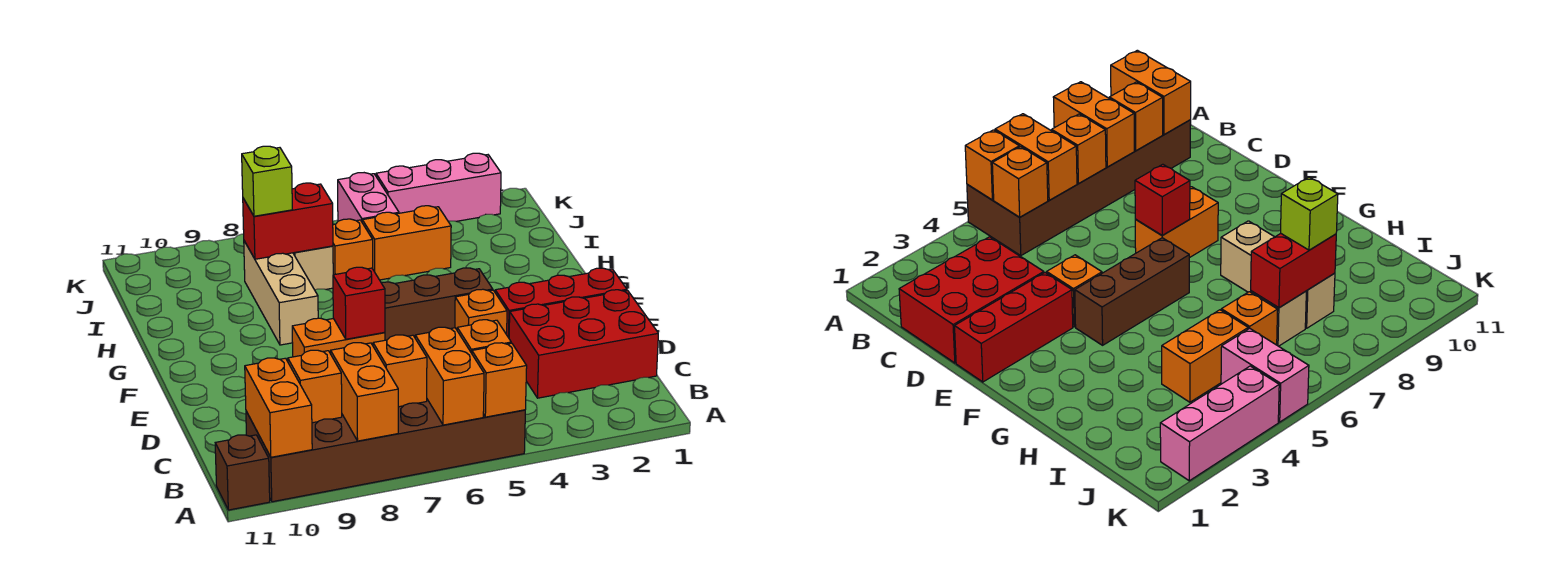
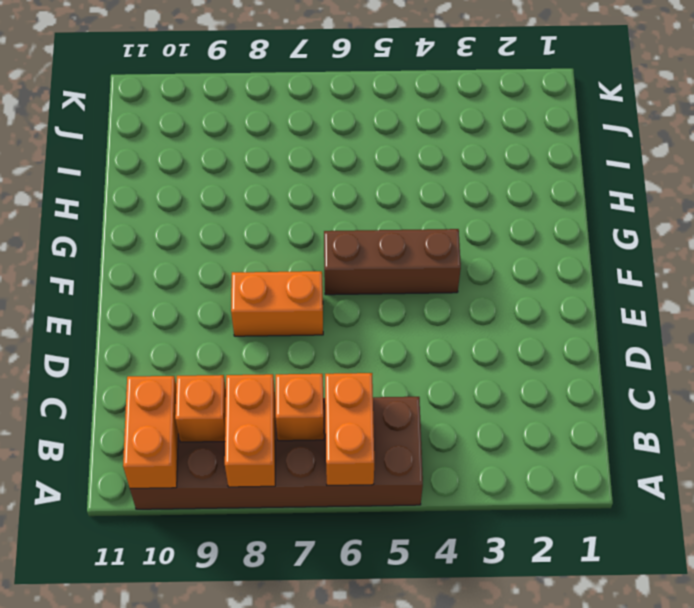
none -> brown brick A11 level 1
none -> red brick C1:D3 level 1
none -> red brick E1:E3 level 1

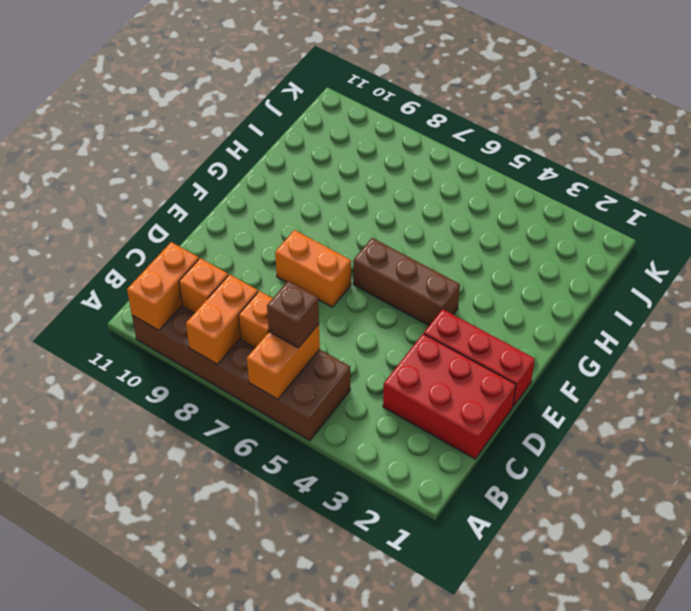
brown brick B6 level 3 -> brown brick A11 level 1
none -> orange brick E4 level 1
none -> tan brick G8:I8 level 1
none -> orange brick I4:I5 level 1

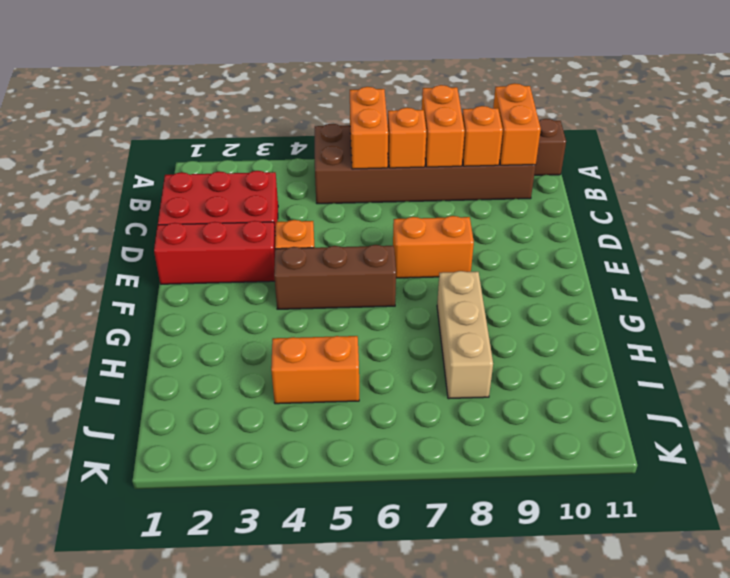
none -> orange brick I6 level 1
none -> tan brick I7 level 1
none -> pink brick J5:K5 level 1

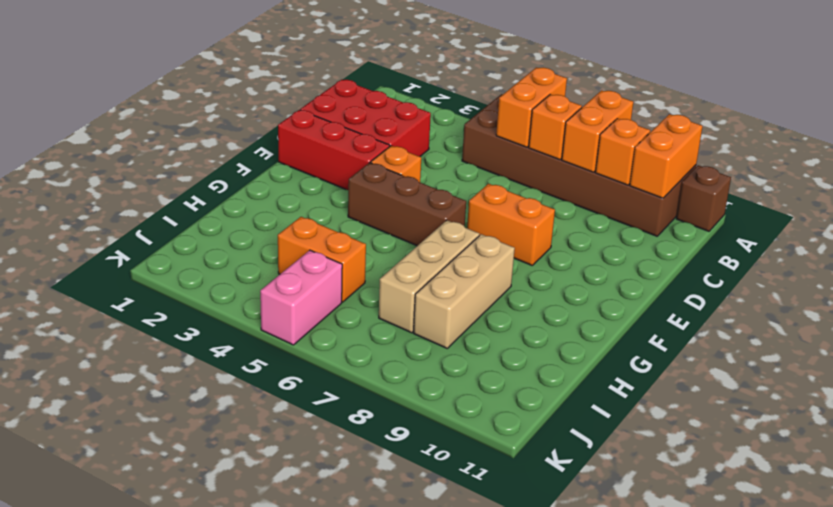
tan brick G7:I7 level 1 -> tan brick I7 level 1
none -> orange brick I6 level 1
none -> pink brick K2:K4 level 1
none -> orange brick A5 level 2

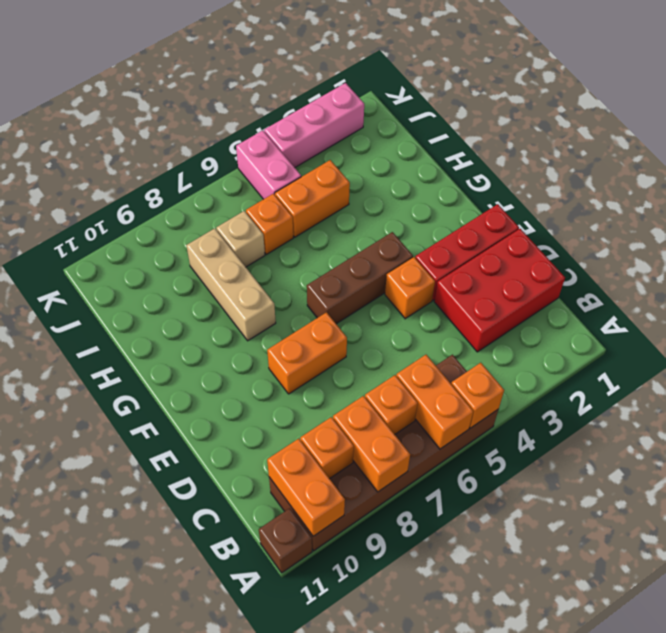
none -> orange brick B5 level 2
none -> red brick E7 level 2
none -> red brick I7:I8 level 2

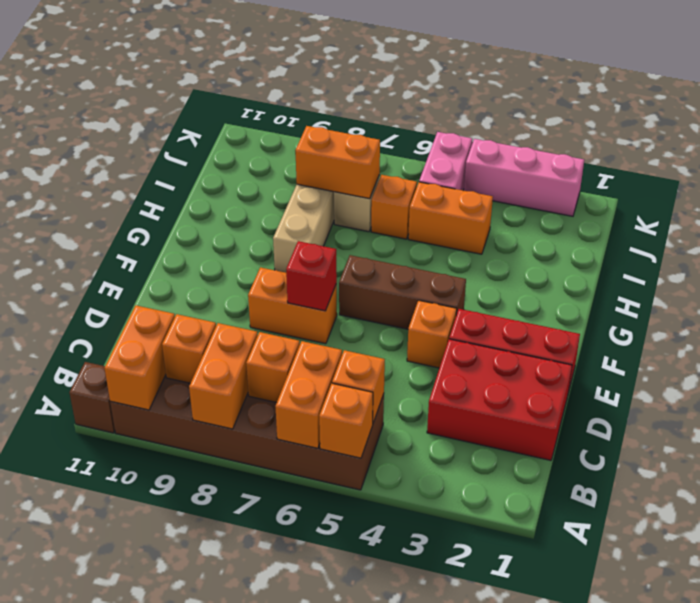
orange brick I7:I8 level 2 -> red brick I7:I8 level 2
none -> lime brick I8 level 3

